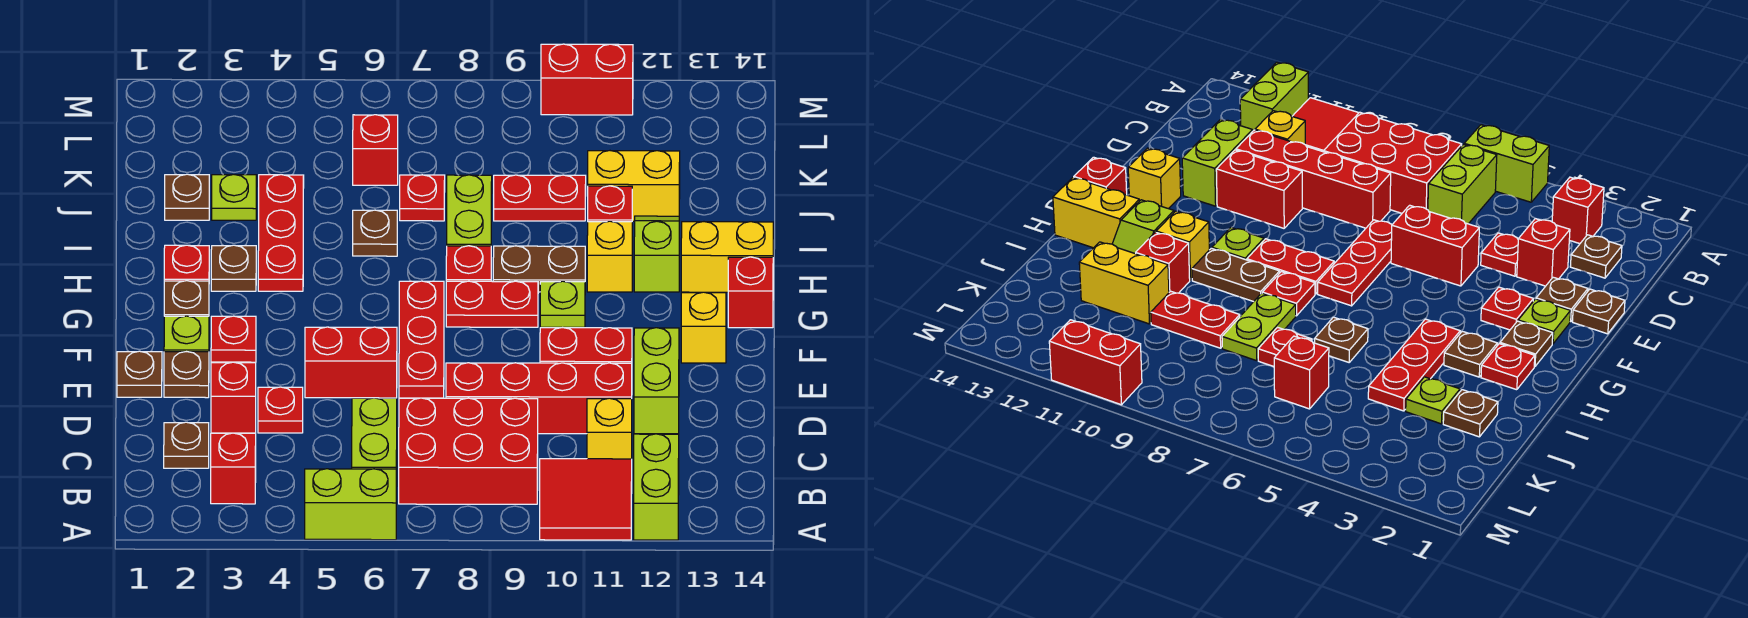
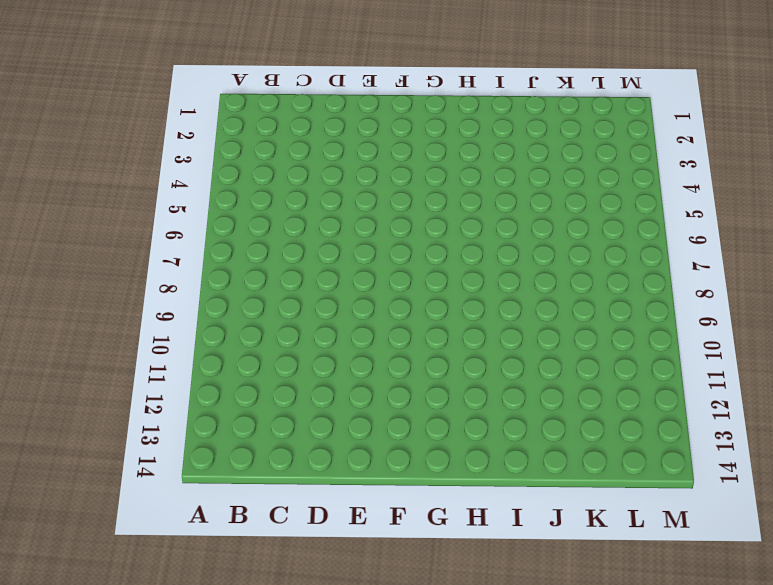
none -> lime brick A5:A6 level 1
none -> red tile A10:B11 level 1
none -> lime brick A12:B12 level 1
none -> red brick B3 level 1

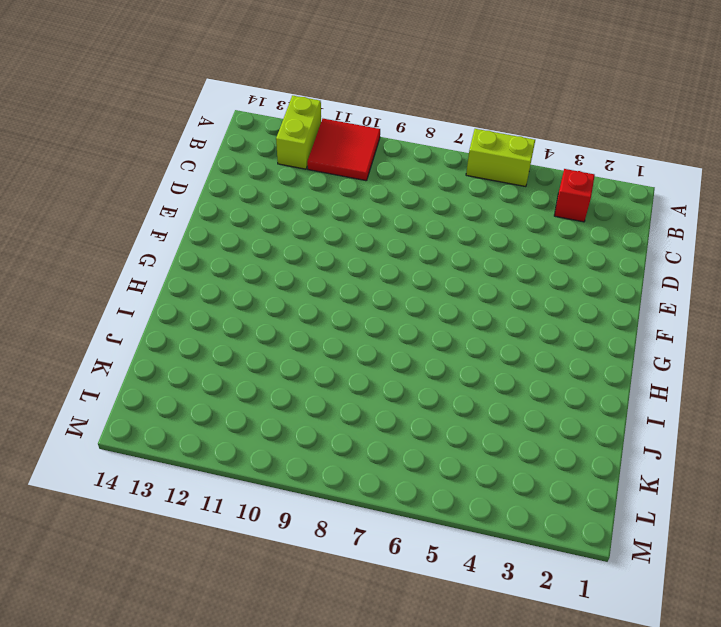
none -> lime brick B6:C6 level 1
none -> red brick B7:C9 level 1
none -> brown plate C2 level 1
none -> yellow brick C11 level 1

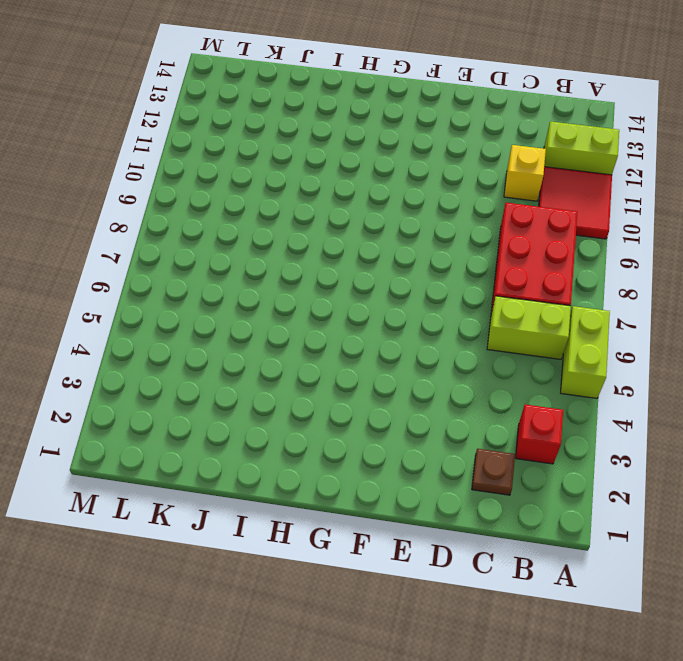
none -> red brick D3 level 1
none -> red plate D4 level 1
none -> red brick D8:D11 level 1
none -> lime brick D12:E12 level 1

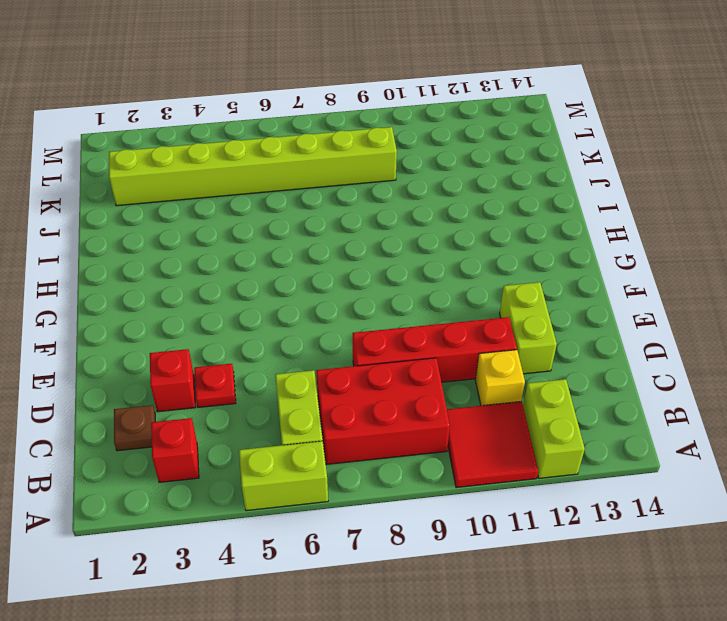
lime brick K2:K9 level 1 -> red brick K6 level 1
none -> brown plate E1 level 1
none -> brown plate E2 level 1
none -> red brick E5:E6 level 1
none -> red plate E7:G7 level 1

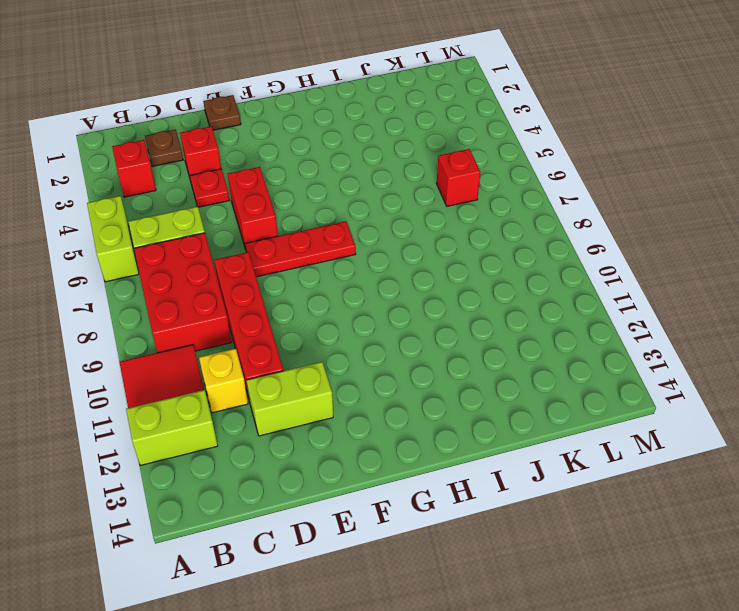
none -> brown plate E2 level 1
none -> red brick E10:E11 level 1
none -> lime plate F2 level 1
none -> red plate F3 level 1

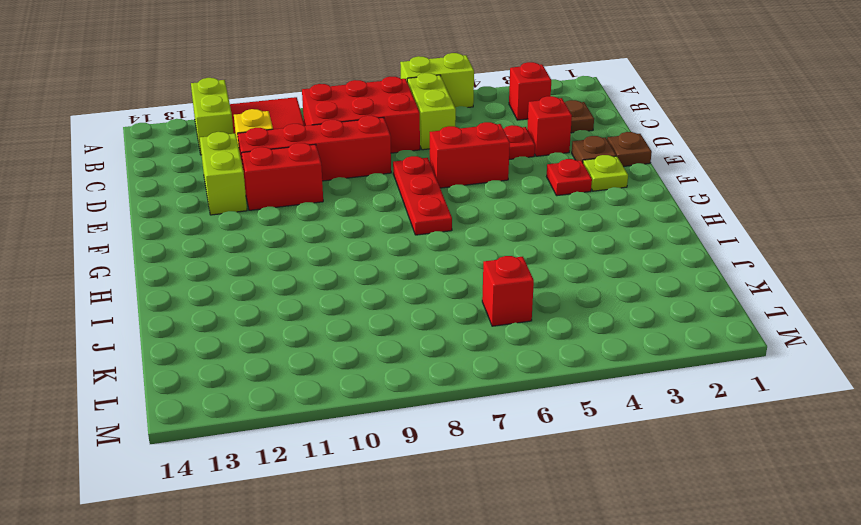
none -> yellow brick F13 level 1
none -> brown plate G2 level 1
none -> red plate G8:G9 level 1
none -> lime plate G10 level 1

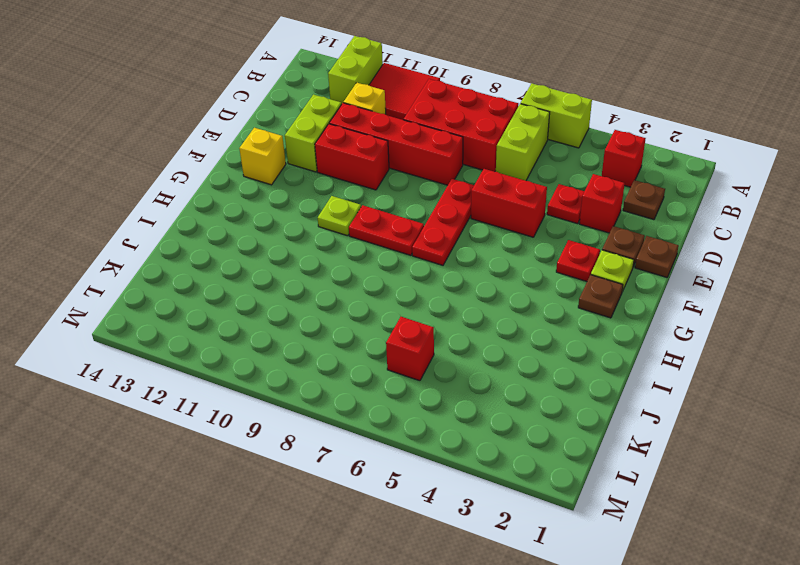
none -> red brick G14 level 1
none -> red plate H2 level 1
none -> brown plate H3 level 1
none -> red plate H4:J4 level 1

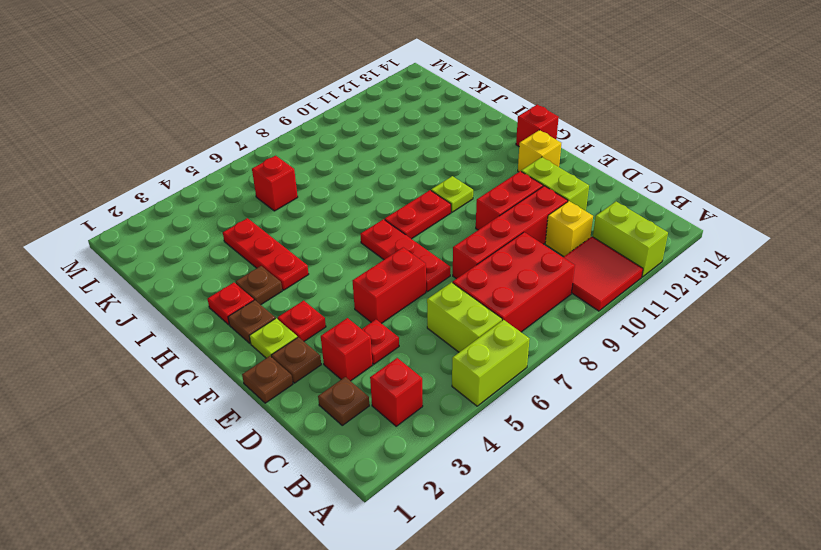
none -> red plate H8 level 1
none -> brown plate H9:H10 level 1
none -> yellow brick H11 level 1
none -> lime slope H12:I12 level 1 top H

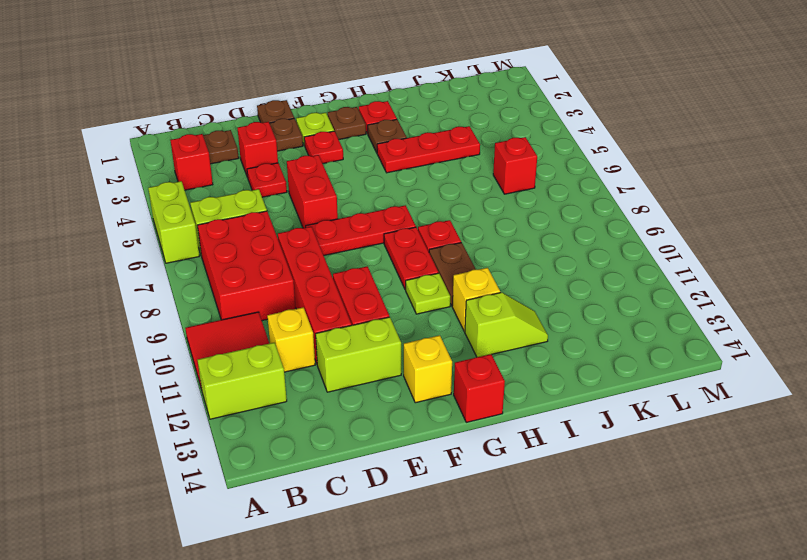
none -> yellow brick H13:H14 level 1
none -> brown plate I6 level 1
none -> lime plate I8:J8 level 1
none -> red brick I11 level 1

